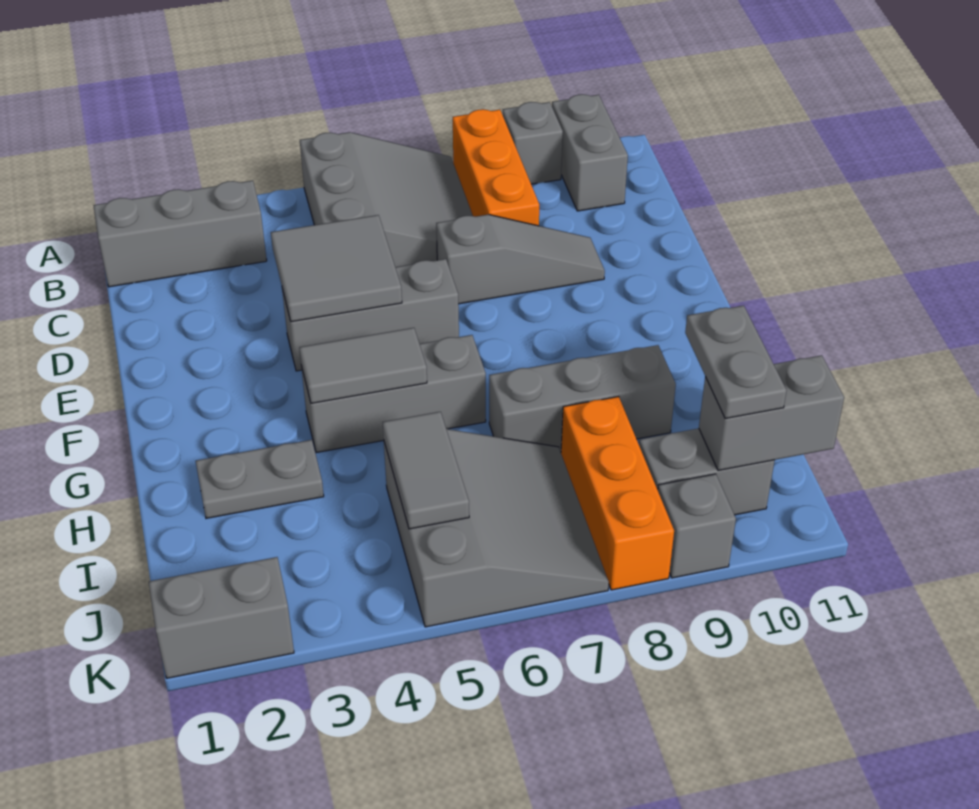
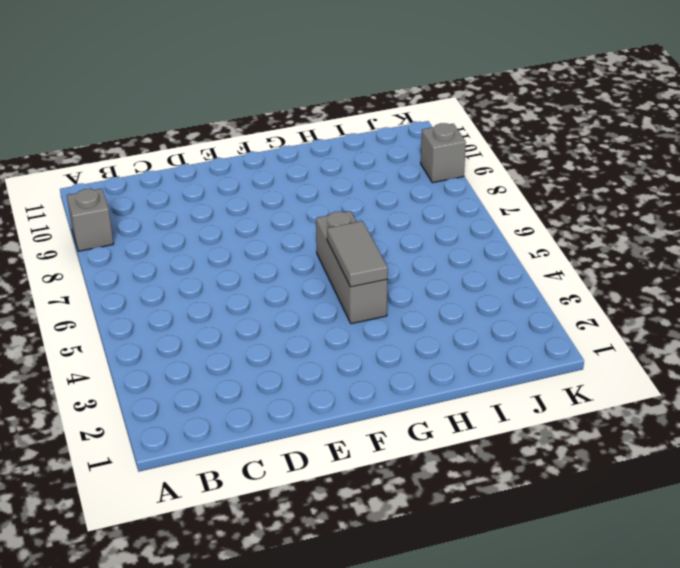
none -> grey slope A5:C7 level 1 top 5
none -> orange brick A8:C8 level 1
none -> grey brick A10:B10 level 1

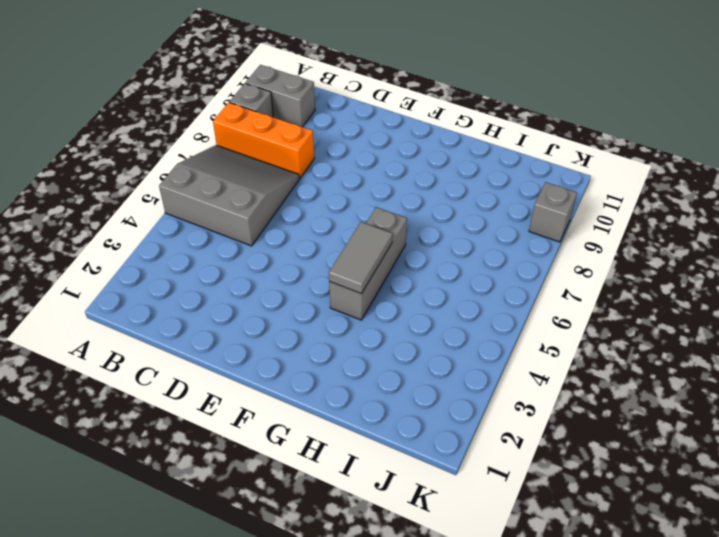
none -> grey brick B1:B3 level 1
none -> grey slope D7:D9 level 1 top 7
none -> grey brick E4:E6 level 1

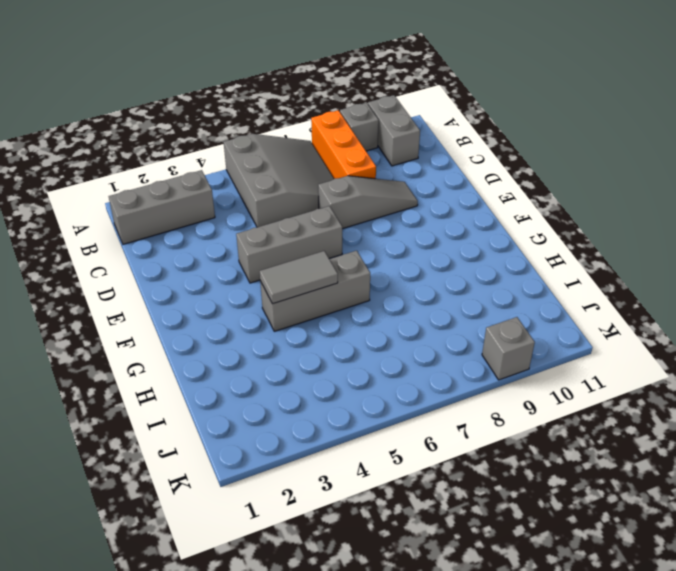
none -> grey plate H2:H3 level 1
none -> grey brick H7:H9 level 1
none -> grey slope I5:K7 level 1 top 5

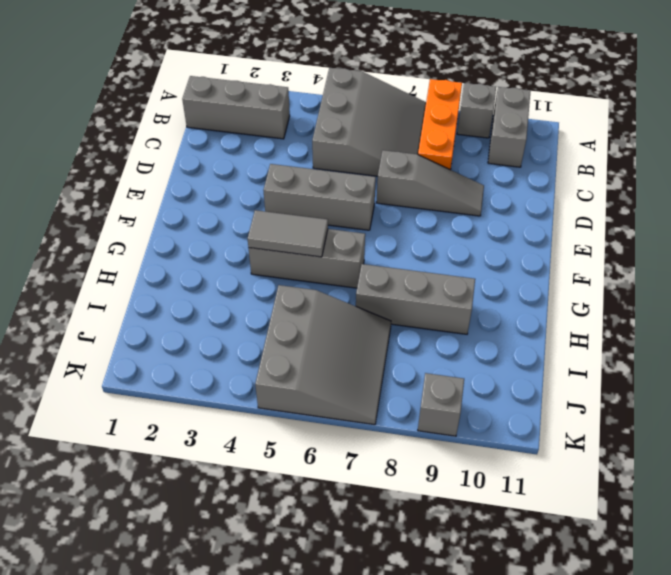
none -> grey plate H2:H3 level 1
none -> orange brick I8:K8 level 1
none -> grey brick J9:J10 level 1

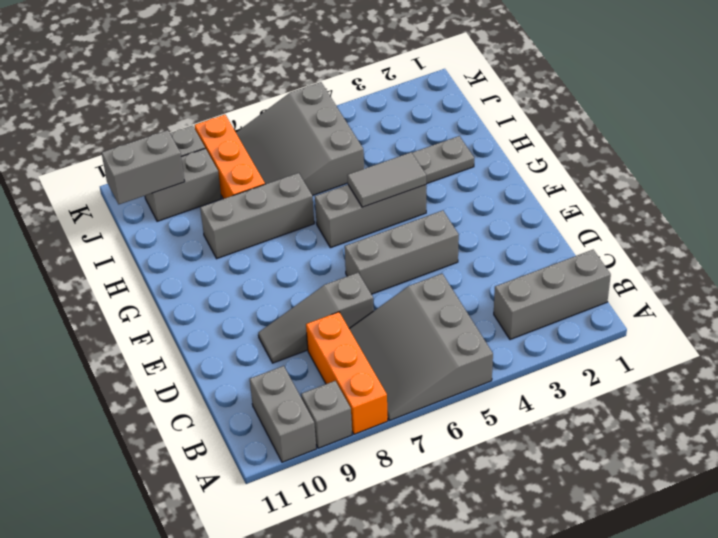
none -> grey brick K1:K2 level 1
none -> grey tile D4:E5 level 2
none -> grey tile I5:J5 level 2

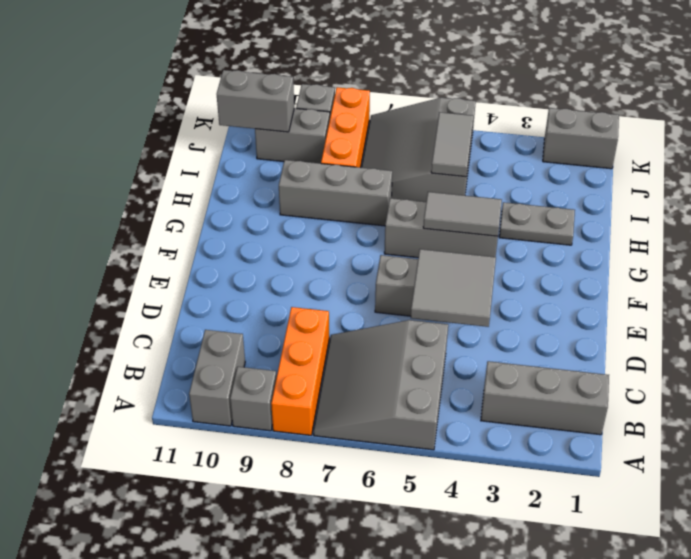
none -> grey slope D7:D9 level 1 top 7
none -> grey plate I10:J10 level 3

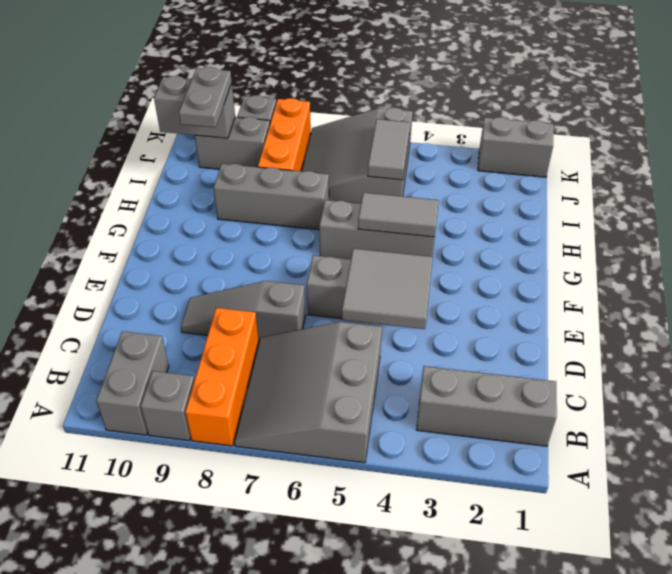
none -> grey plate H2:H3 level 1

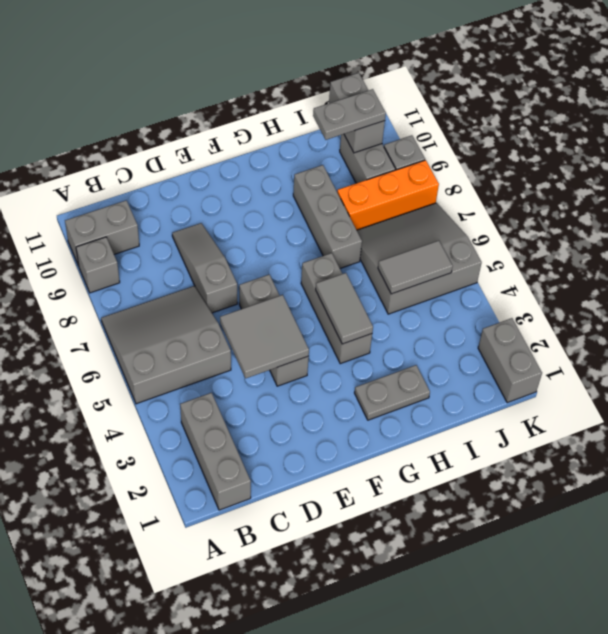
grey plate G2:H2 level 1 -> grey plate H2:H3 level 1
none -> orange brick A8:C8 level 1

